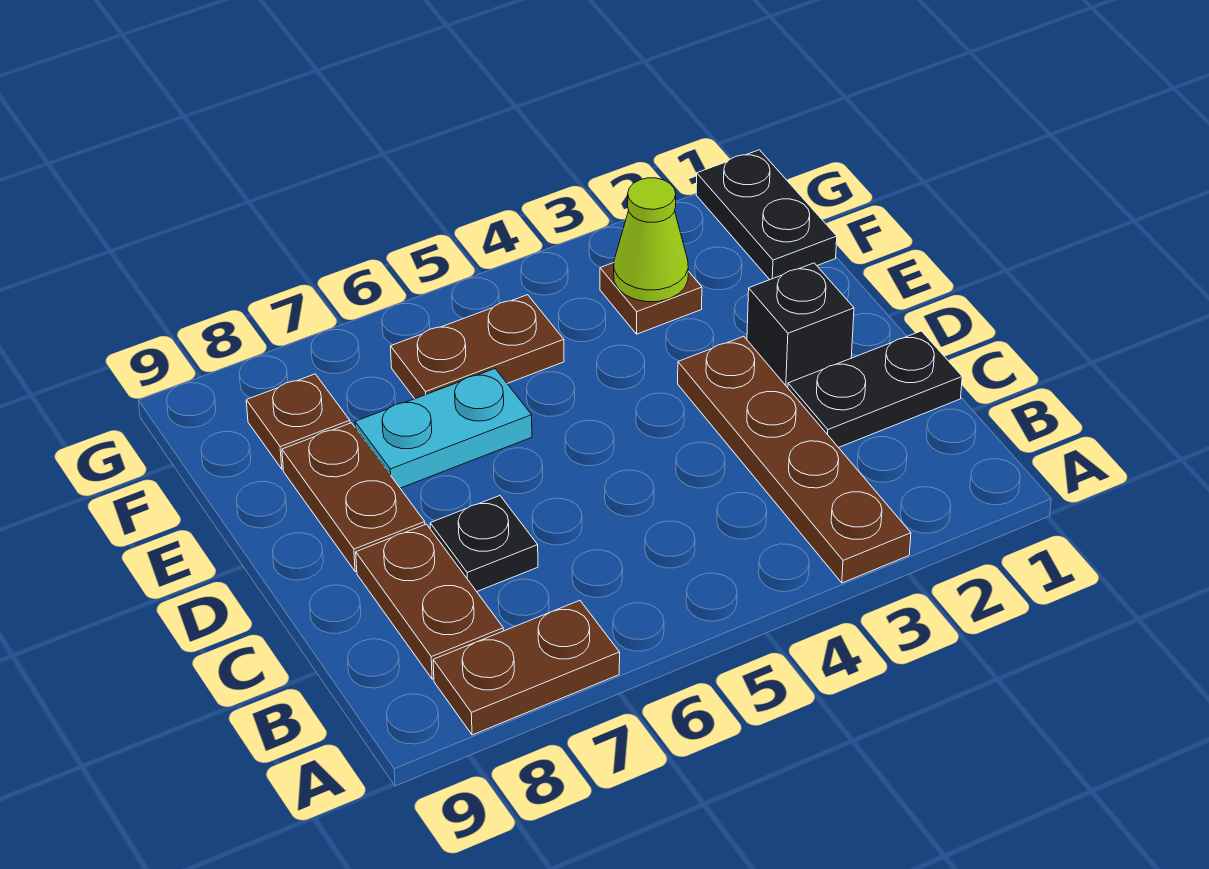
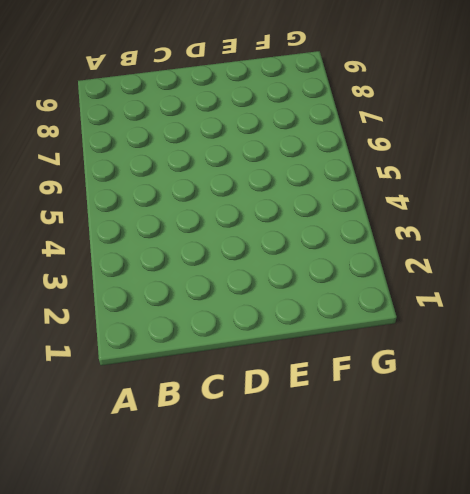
none -> brown plate A3:D3 level 1
none -> brown plate A7:A8 level 1
none -> brown plate B8:C8 level 1

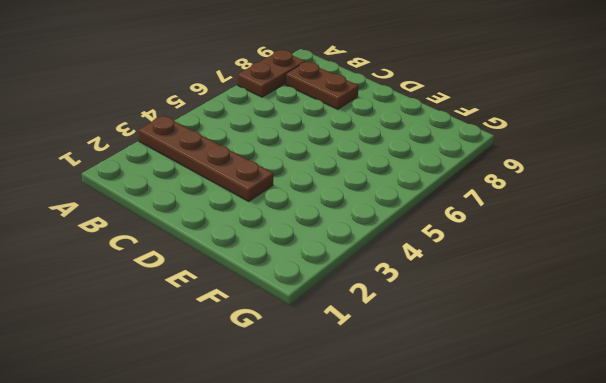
none -> black plate C1:C2 level 1
none -> black plate C7 level 1
none -> black brick D2 level 1

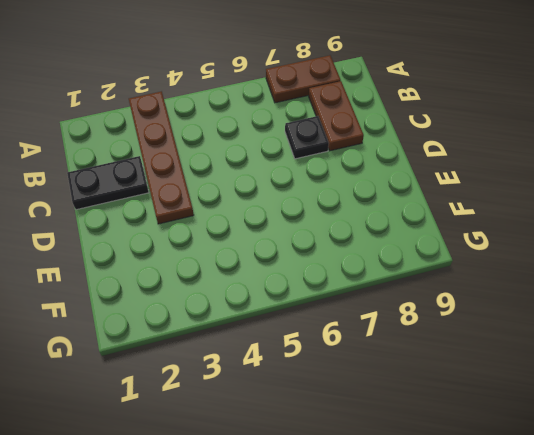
none -> black brick D2 level 1
none -> brown plate D8:E8 level 1
none -> cyan plate E6:E7 level 1

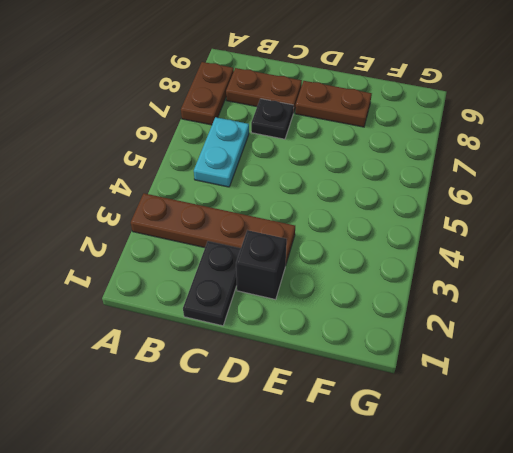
cyan plate B5:B6 level 1 -> cyan plate E6:E7 level 1
none -> black plate F1:G1 level 1
none -> brown plate F3 level 1
none -> brown plate F5:F6 level 1

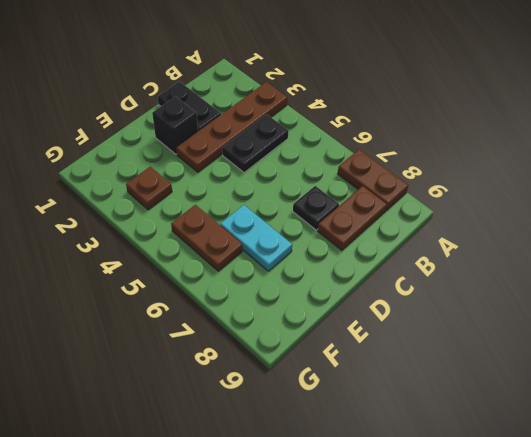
black plate B4:C4 level 1 -> black plate F1:G1 level 1
none -> brown plate D8:E8 level 1
none -> brown plate F8 level 1
none -> lime cone F3 level 2

